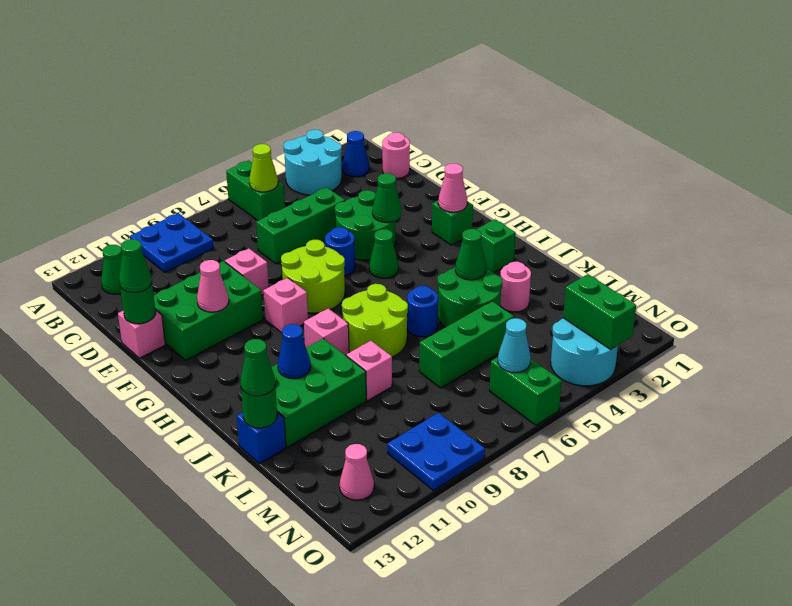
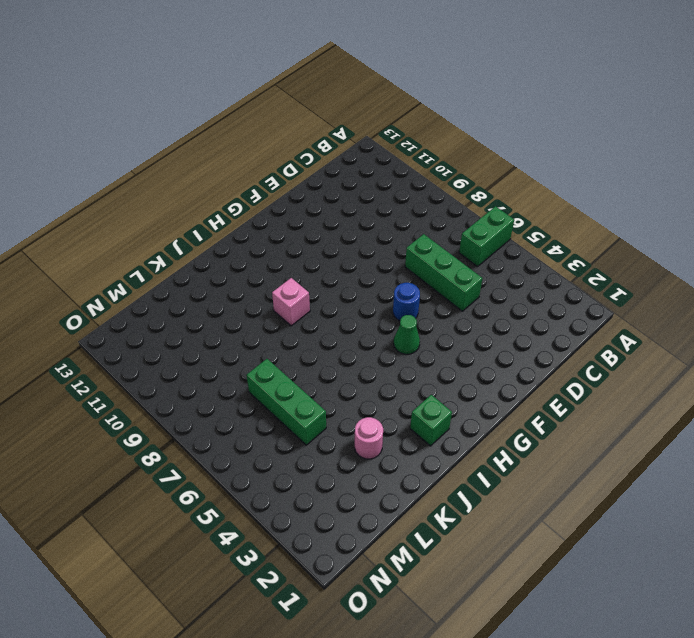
none -> cyan round brick A3:B4 level 1
none -> blue plate A9:B10 level 1
none -> blue cone B2 level 1
none -> green cone B12 level 1

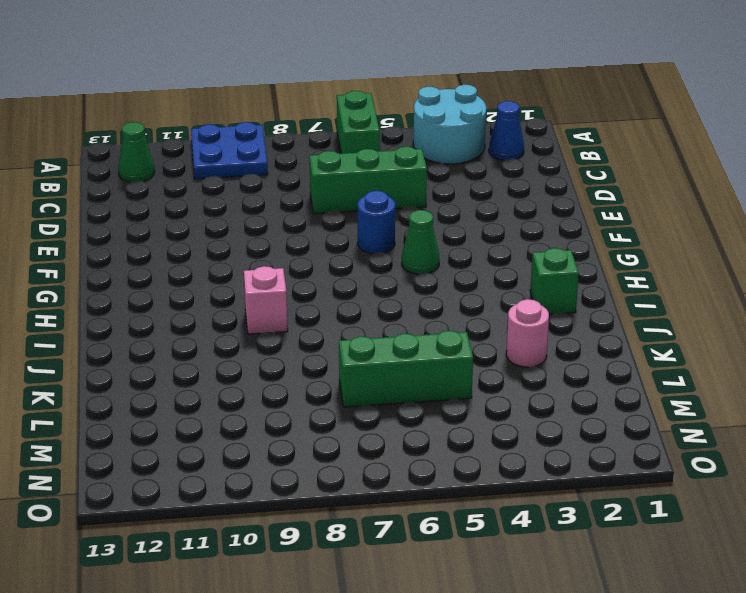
none -> pink round brick C1 level 1
none -> green round brick E4:F5 level 1
none -> pink brick E9 level 1
none -> green brick E10:F12 level 1

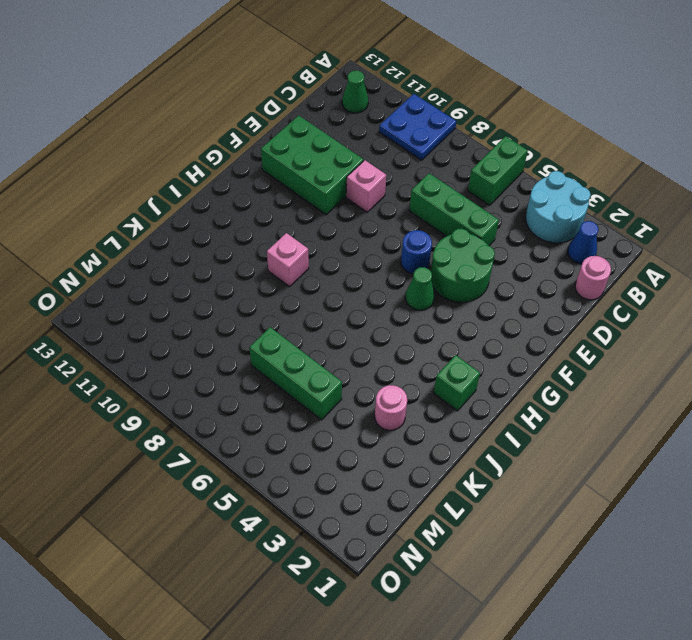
none -> pink brick E13 level 1
none -> lime round brick F7:G8 level 1
none -> green brick G2 level 1
none -> pink brick G9 level 1

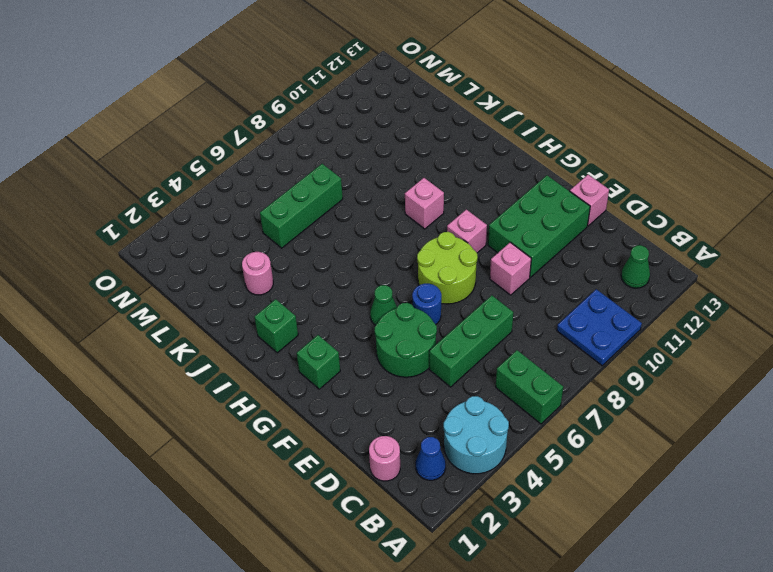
none -> lime round brick I7:J8 level 1
none -> green round brick J4:K5 level 1
none -> blue round brick J6 level 1
none -> green brick J10:K12 level 1

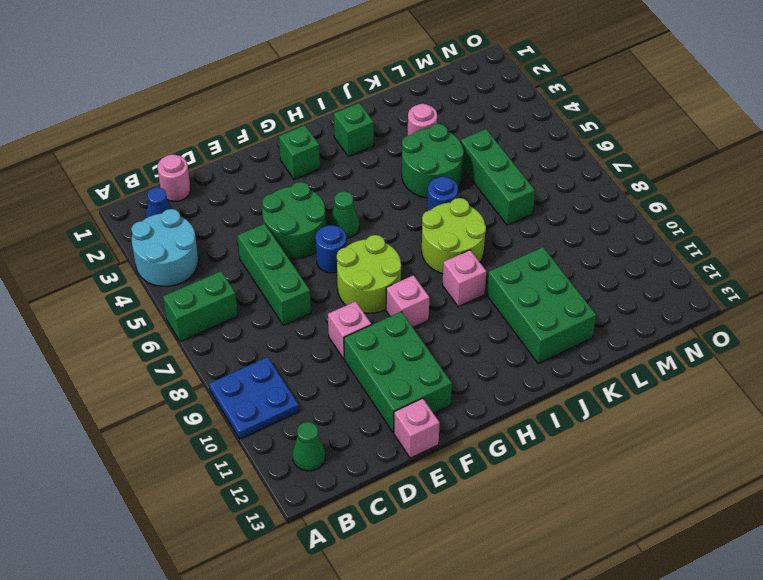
none -> pink brick K9 level 1
none -> blue brick K13 level 1
none -> cyan round brick N3:O4 level 1
none -> green brick N6:O6 level 1

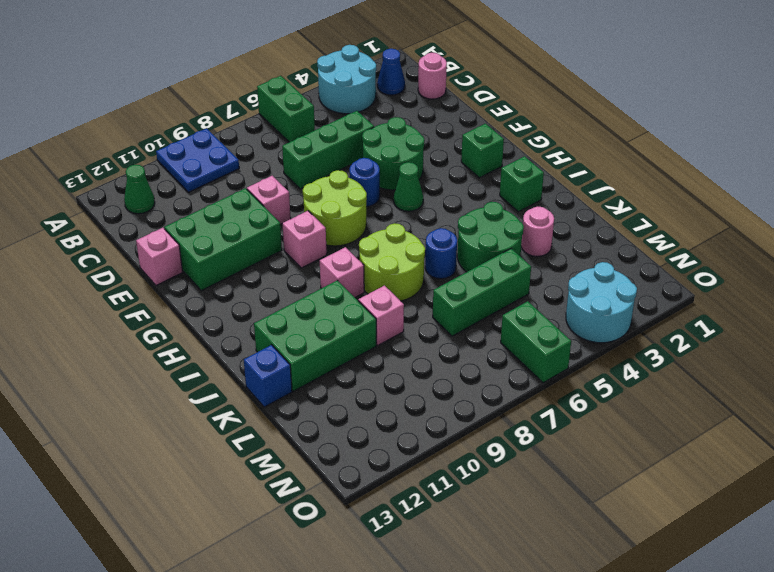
none -> blue plate N9:O10 level 1
none -> pink cone N12 level 1
none -> lime cone B6 level 2
none -> green round brick E13 level 2

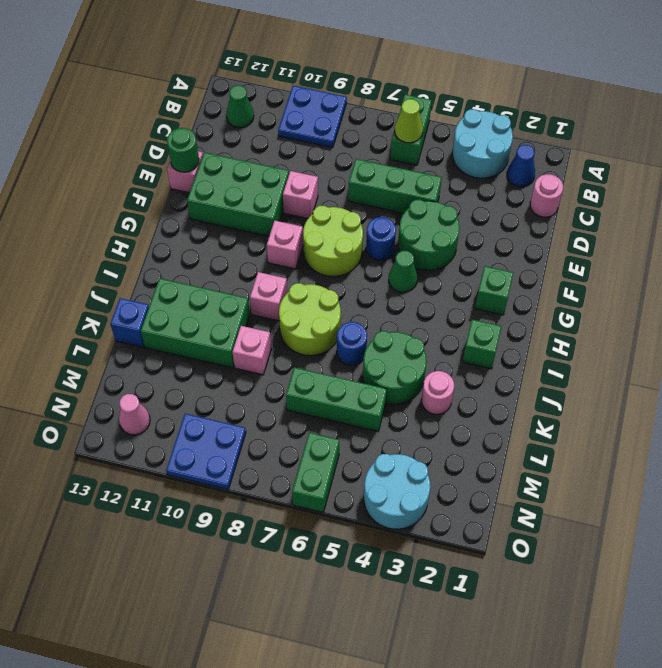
none -> green cone F4 level 2
none -> pink cone F11 level 2
none -> pink cone G2 level 2
none -> green cone J4 level 2

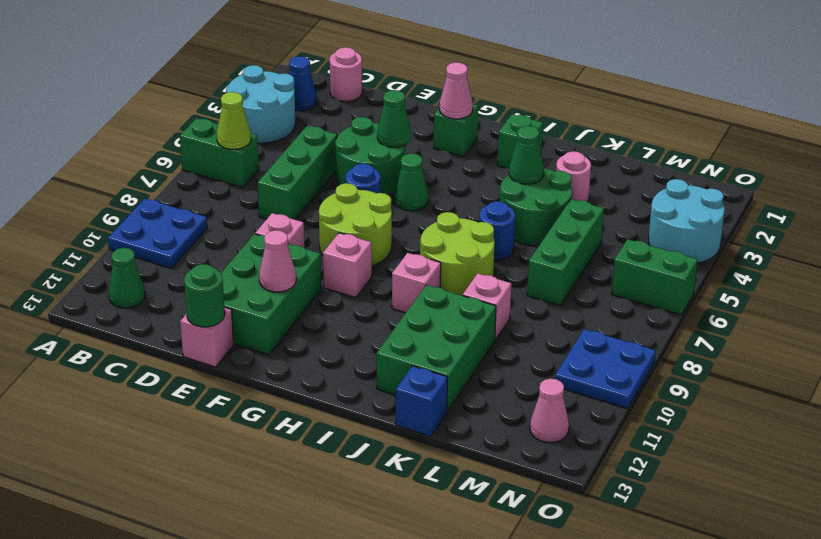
none -> blue cone J11 level 2
none -> green round brick K13 level 2
none -> green brick N3:O3 level 2
none -> cyan cone N6 level 2

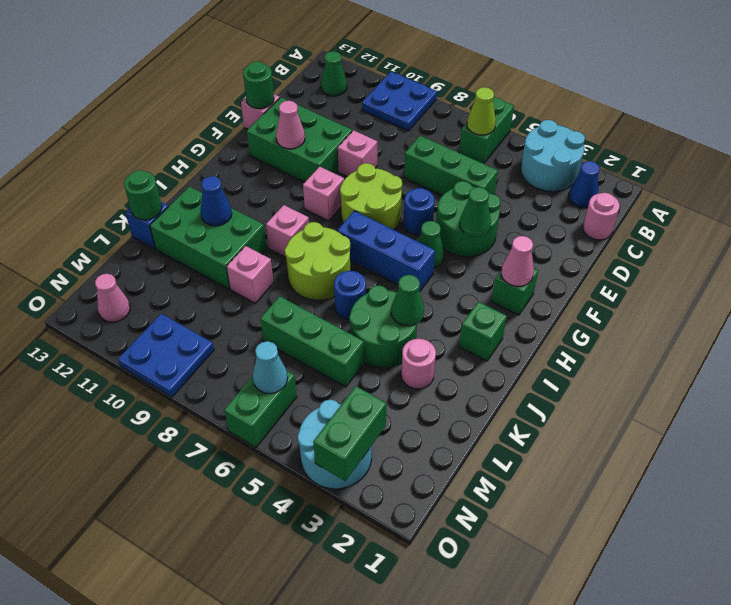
blue brick H5:H7 level 1 -> none
none -> green cone E13 level 3
none -> green cone K13 level 3

